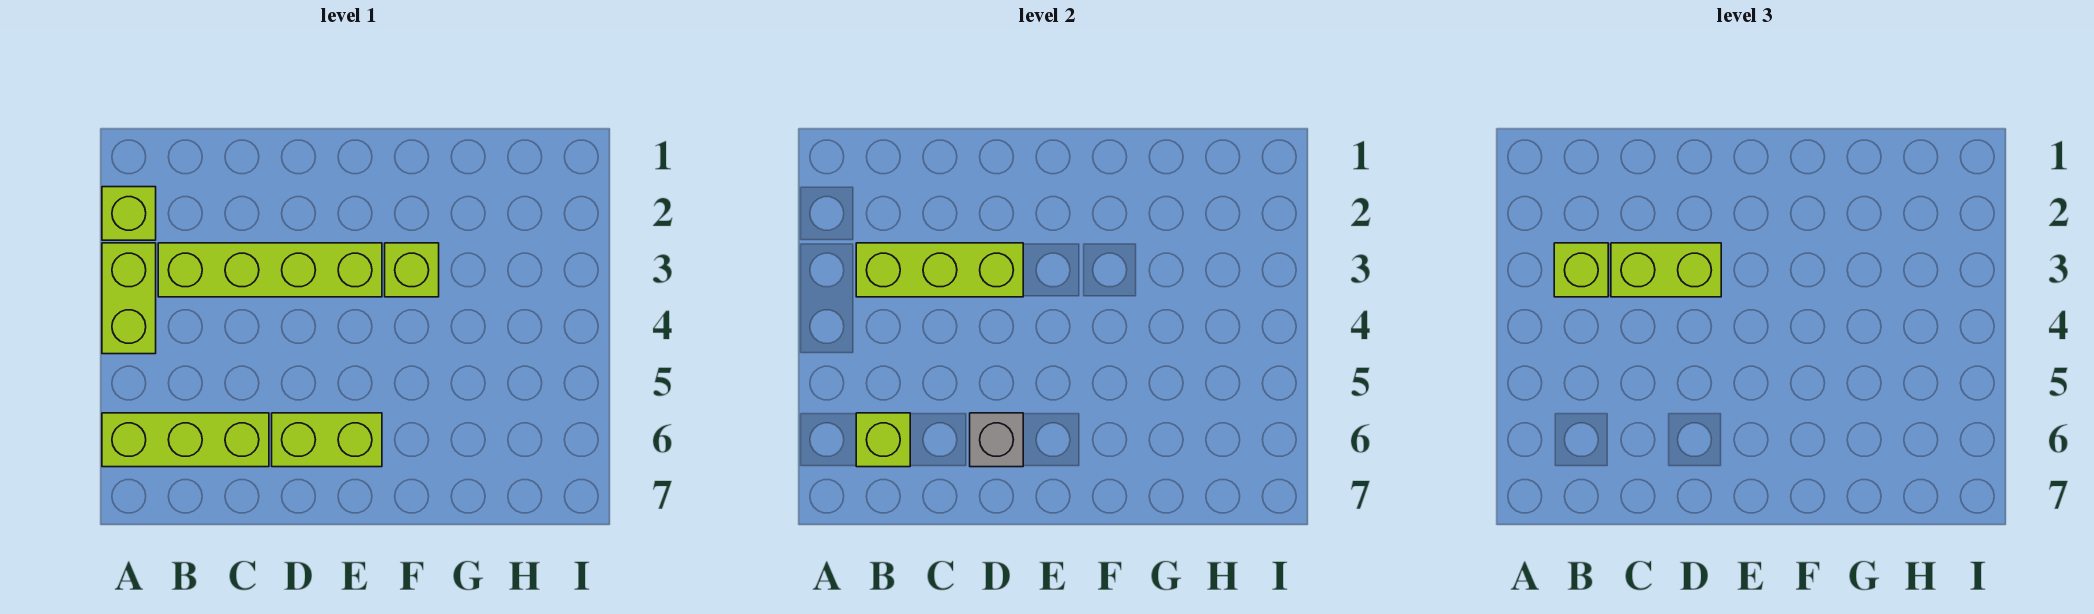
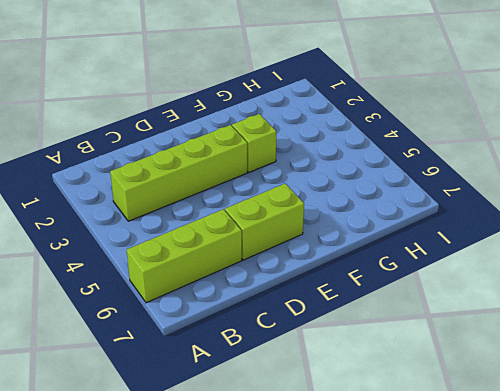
none -> lime brick A2 level 1
none -> lime brick A3:A4 level 1

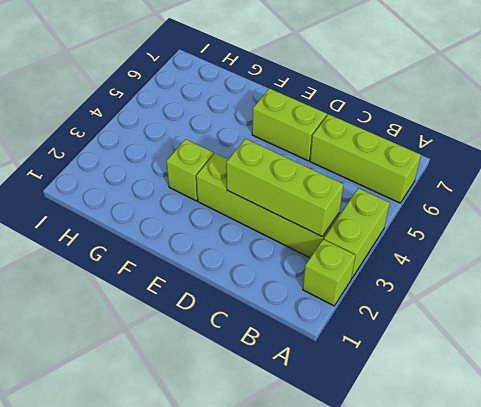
none -> lime brick B6 level 2
none -> grey brick D6 level 2

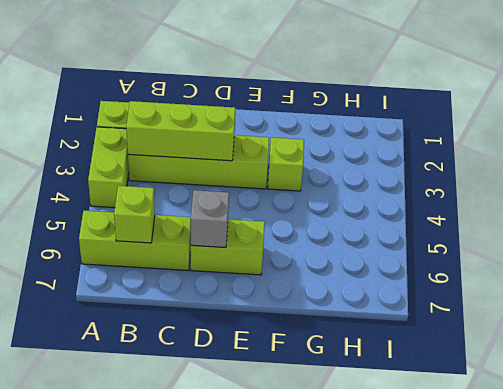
none -> lime brick B3 level 3
none -> lime brick C3:D3 level 3

